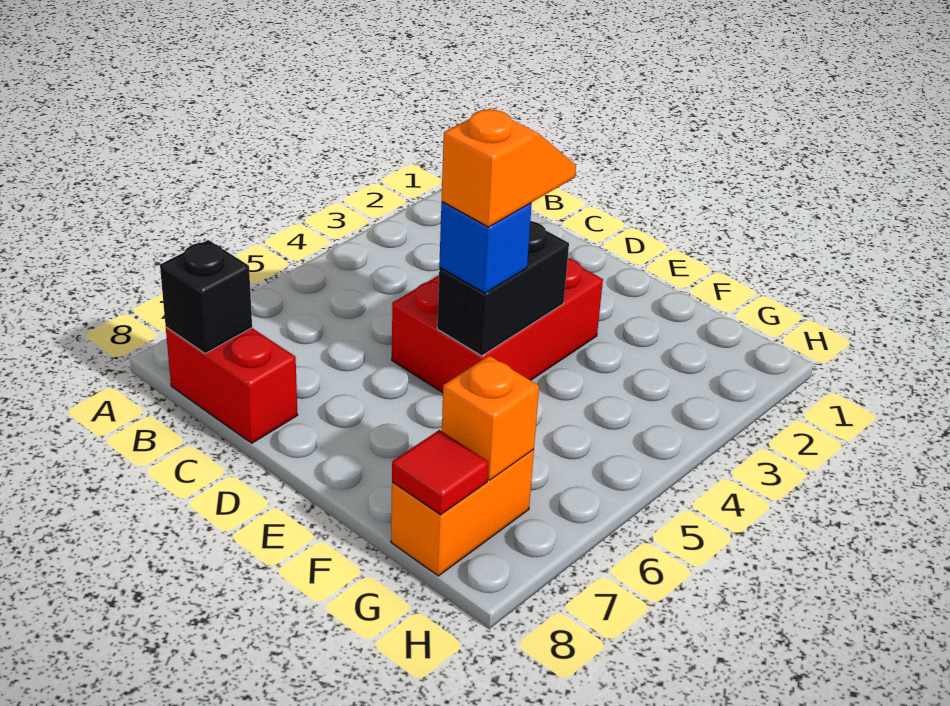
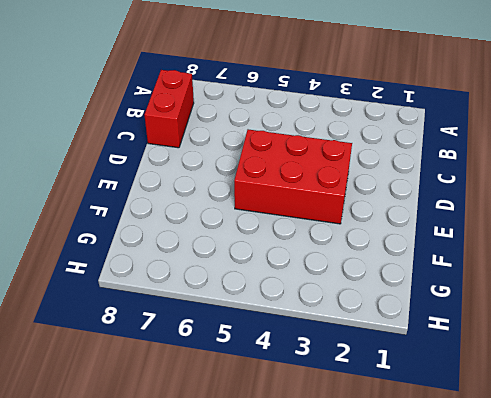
none -> orange brick G7:G8 level 1
none -> black brick B8 level 2

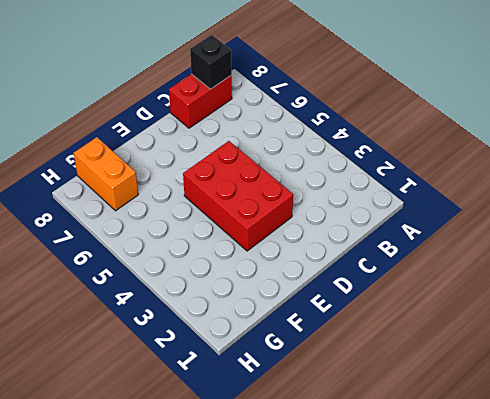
none -> black brick E4:E5 level 2
none -> orange brick G7 level 2

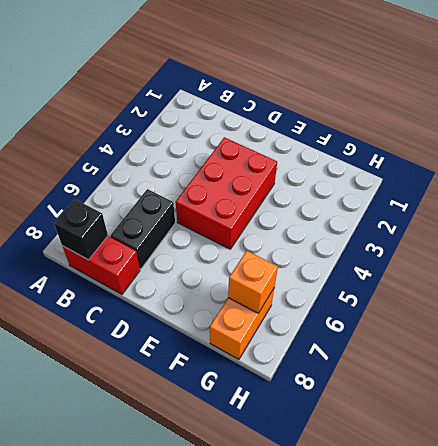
black brick C6:C7 level 1 -> black brick E4:E5 level 2
none -> red tile G8 level 2
none -> blue brick E5 level 3

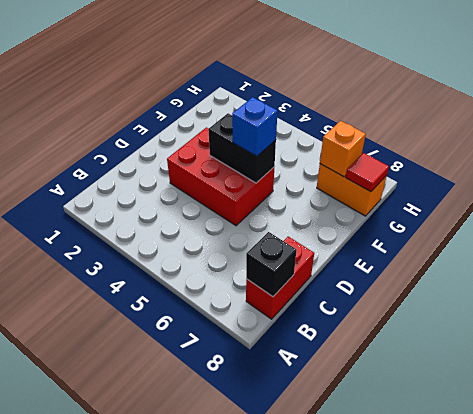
none -> orange slope E4:E5 level 4 top 5

